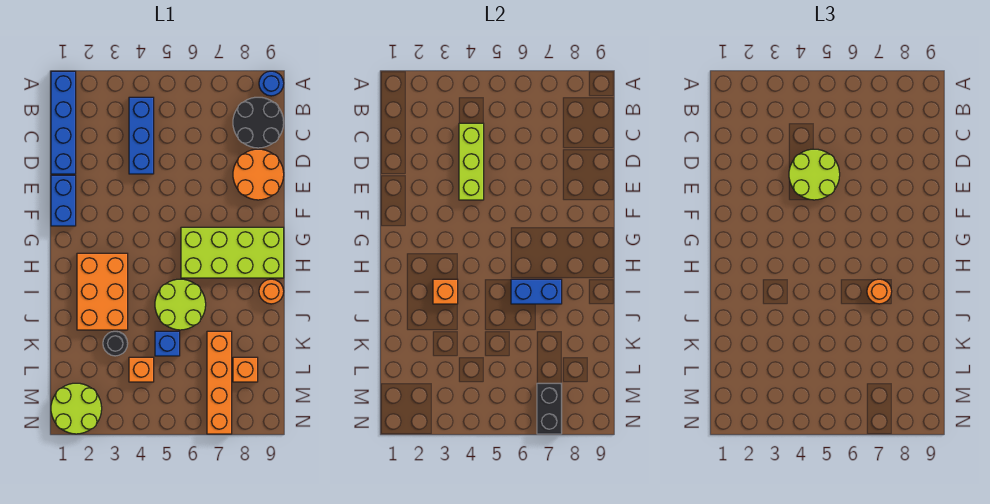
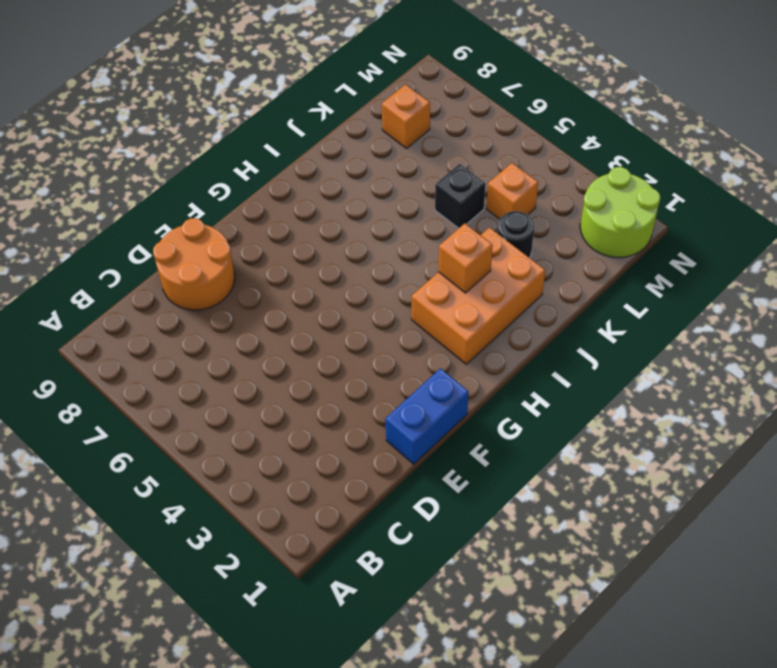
black brick K5 level 1 -> blue brick K5 level 1
none -> blue brick A1:D1 level 1
none -> blue round brick A9 level 1
none -> blue brick B4:D4 level 1

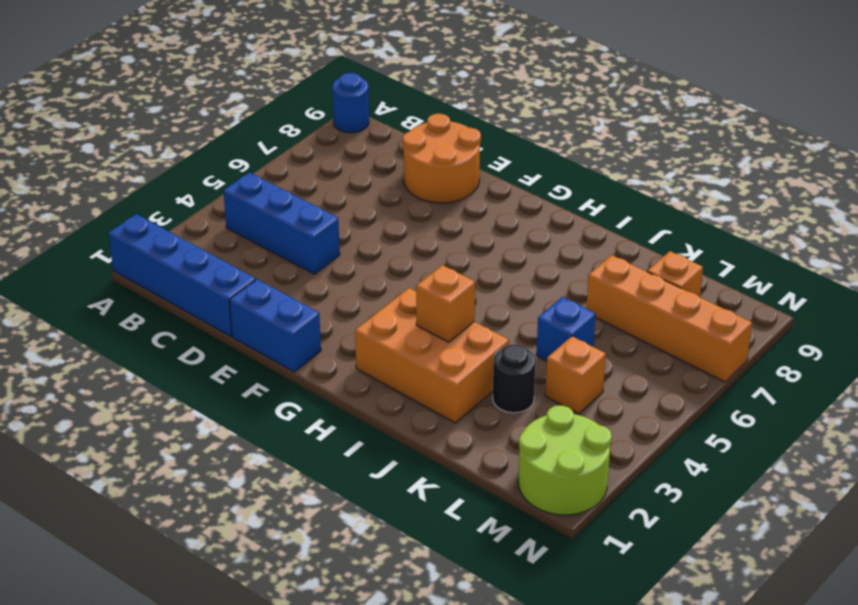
none -> black round brick B8:C9 level 1
none -> lime brick G6:H9 level 1
none -> lime round brick I5:J6 level 1

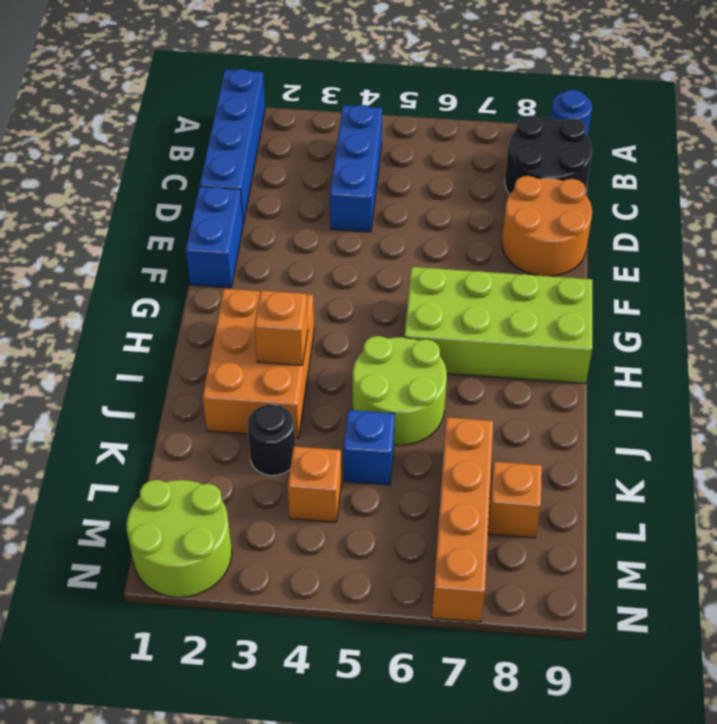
none -> orange round brick I9 level 1
none -> lime brick C4:E4 level 2
none -> blue brick I6:I7 level 2

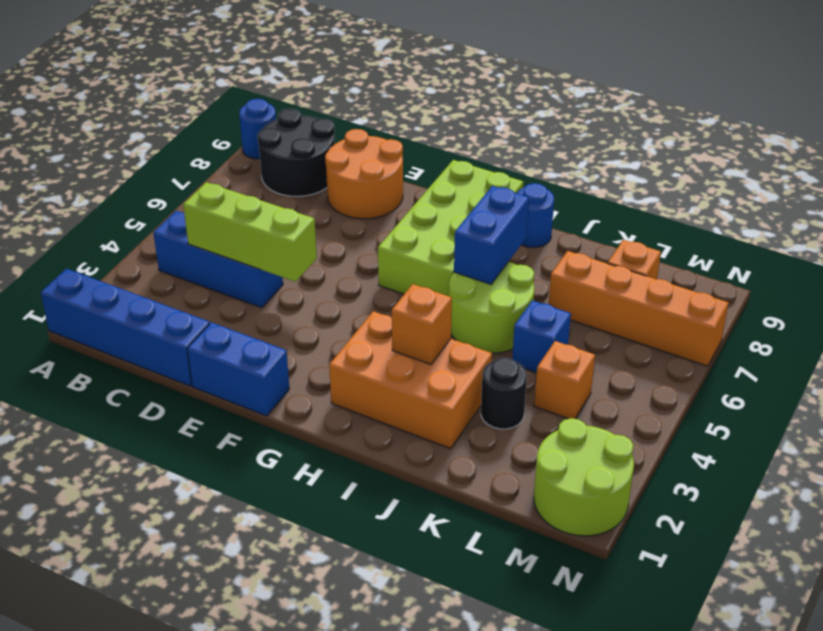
blue round brick I9 level 1 -> orange round brick I9 level 1
none -> black brick M7:N7 level 2
none -> lime round brick D4:E5 level 3
none -> orange round brick I7 level 3

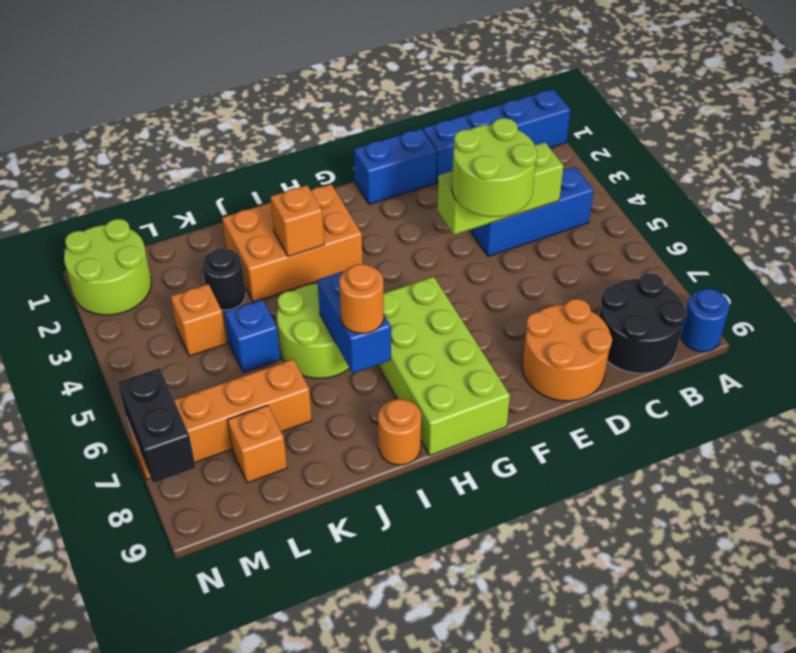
black brick N7:N8 level 2 -> black brick M7:N7 level 2

